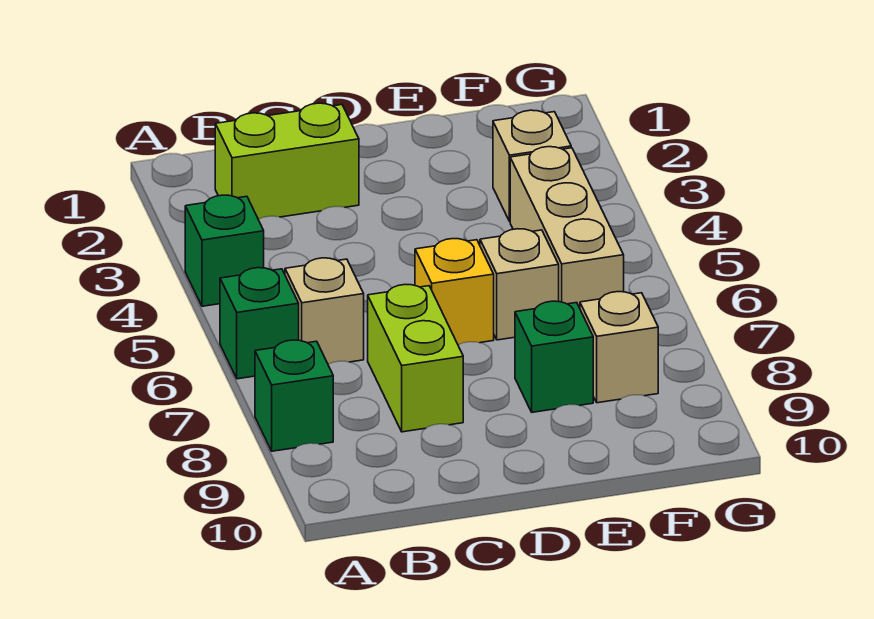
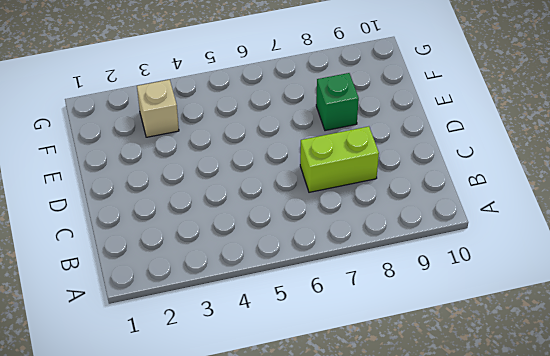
none -> green brick A4 level 1
none -> green brick A6 level 1
none -> green brick A8 level 1

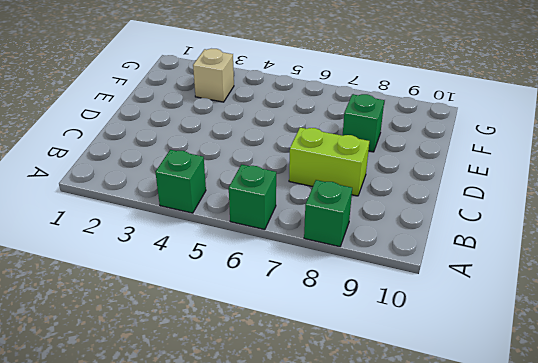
none -> lime brick B2:C2 level 1
none -> tan brick B6 level 1
none -> yellow brick D6 level 1

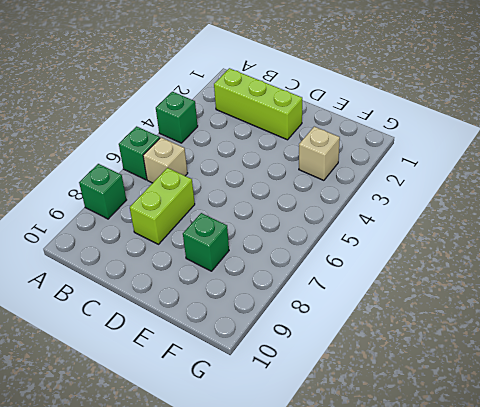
lime brick B2:D2 level 1 -> lime brick B2:C2 level 1
none -> yellow brick D6 level 1
none -> tan brick E6 level 1
none -> tan brick F4:F6 level 1

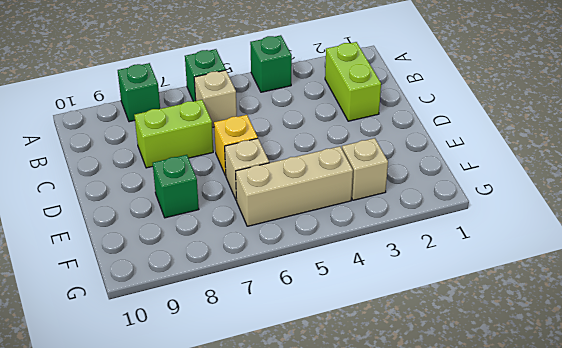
none -> tan brick F8 level 1

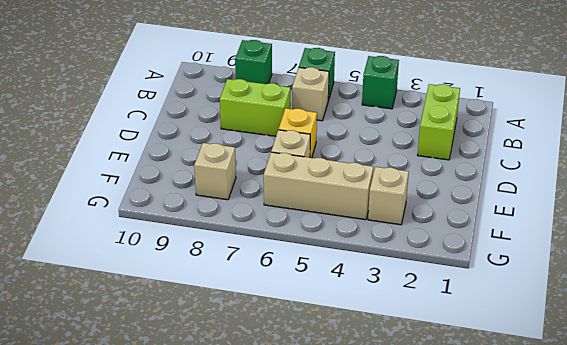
none -> green brick E8 level 1

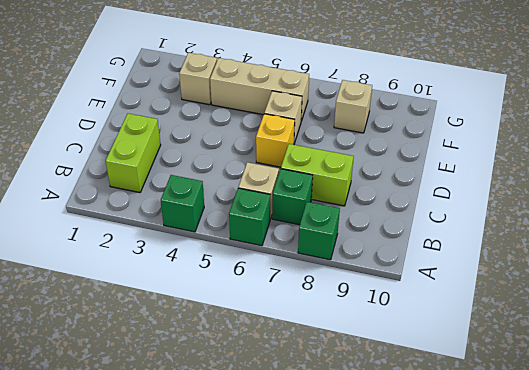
green brick B7 level 1 -> green brick E8 level 1

